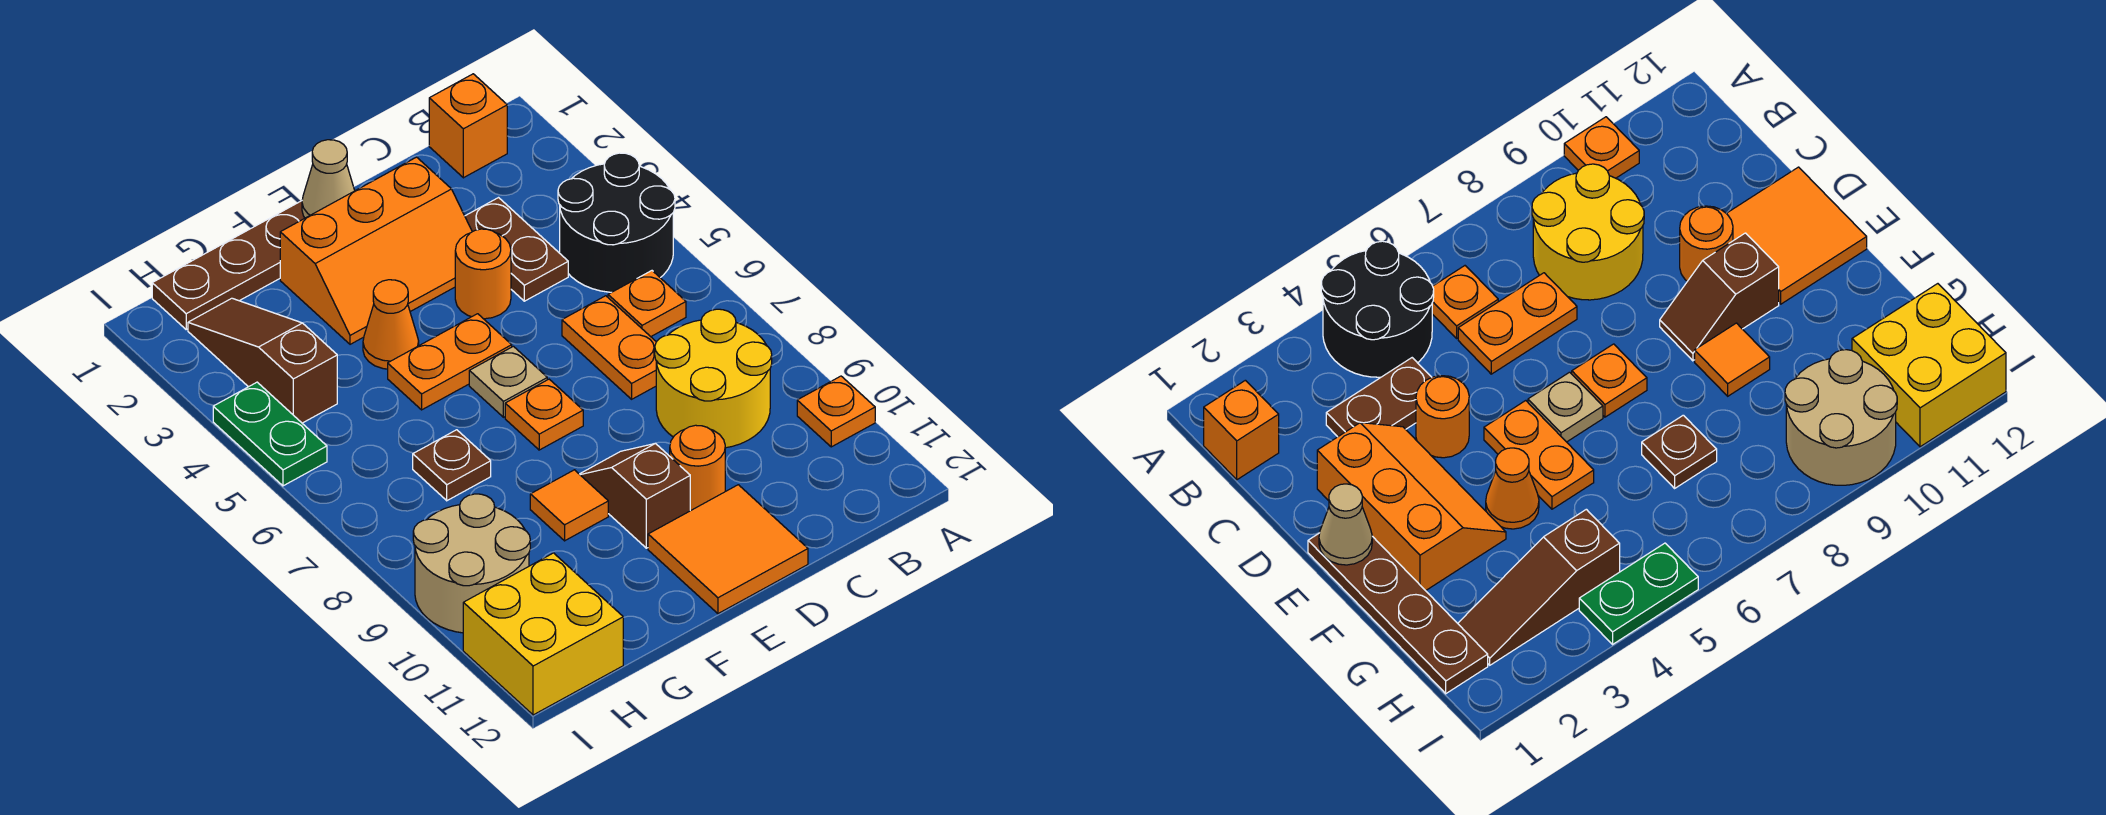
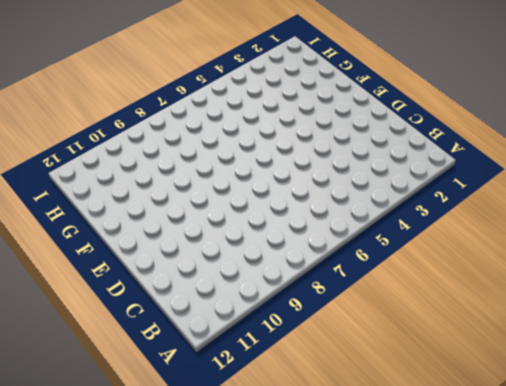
none -> black round brick A4:B5 level 1
none -> orange plate A10 level 1
none -> orange brick B1 level 1

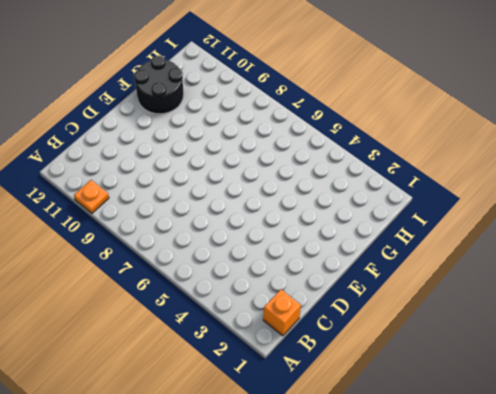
black round brick F11:G12 level 1 -> black round brick A4:B5 level 1
none -> orange plate B6 level 1
none -> yellow round brick B8:C9 level 1
none -> brown plate C3:C4 level 1

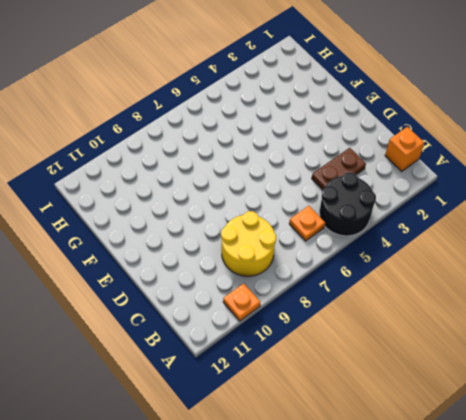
none -> orange plate C6:C7 level 1
none -> orange slope D2:F3 level 1 top 2
none -> orange round brick D4 level 1

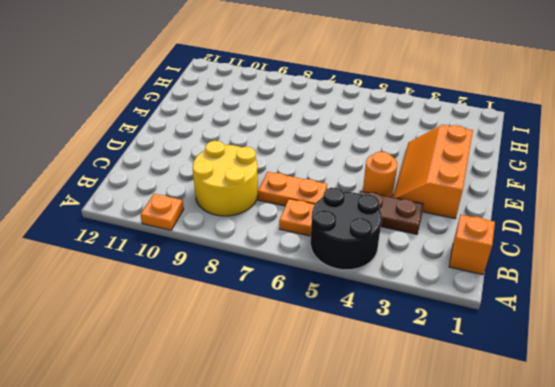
none -> orange round brick D10 level 1
none -> orange tile D11:E12 level 1
none -> brown plate E1:H1 level 1

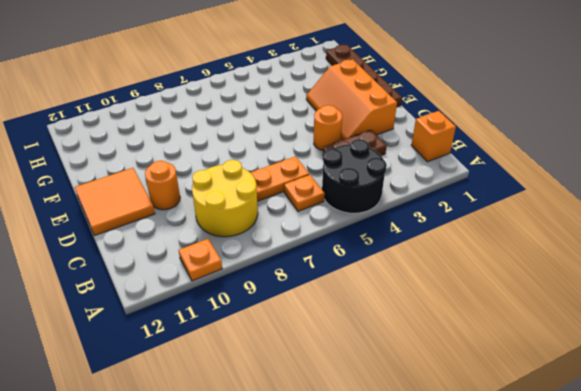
none -> orange plate E5:F5 level 1
none -> tan plate E6 level 1
none -> orange plate E7 level 1

